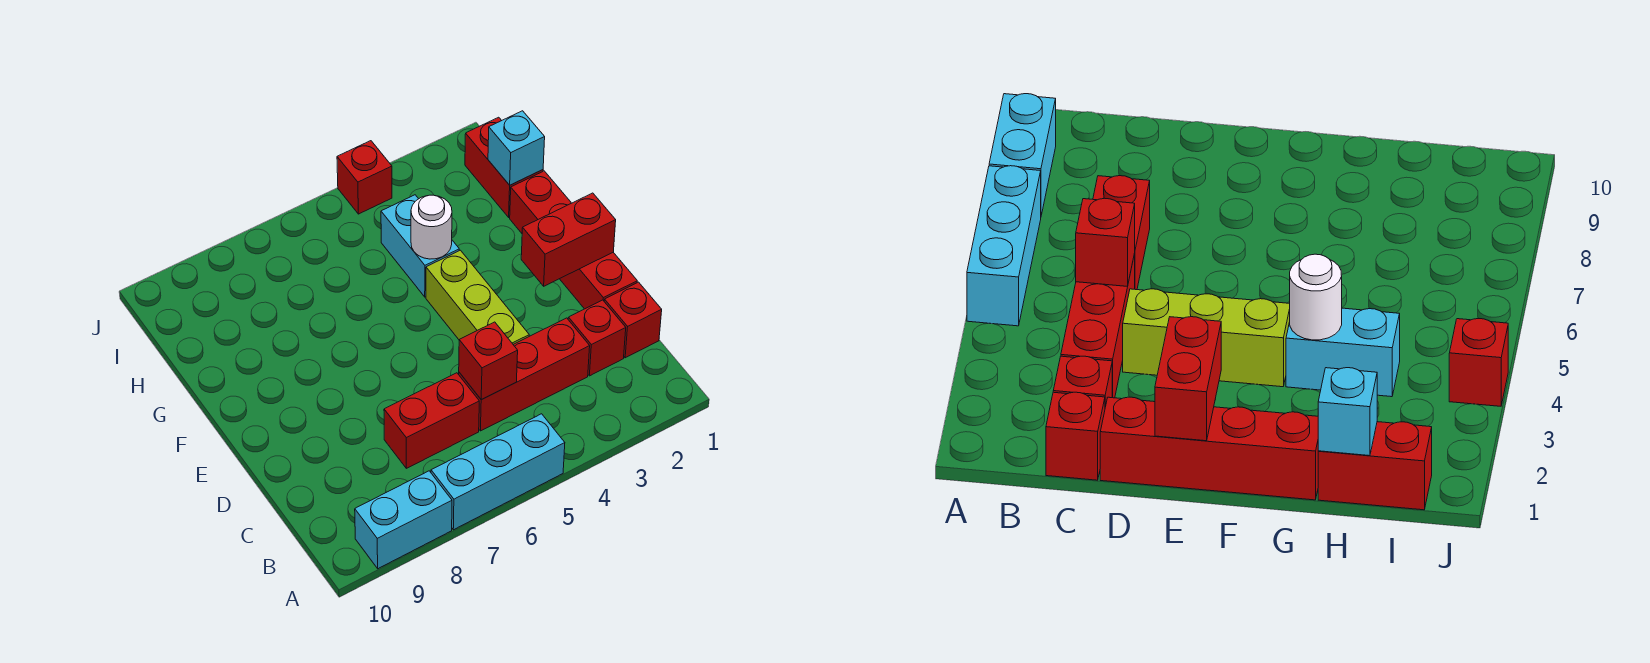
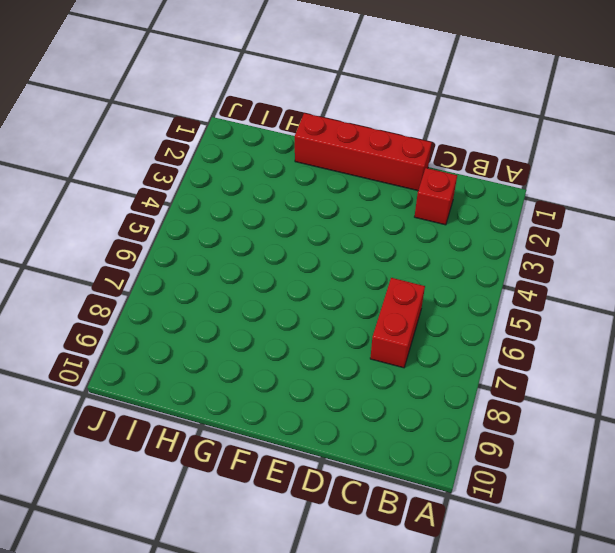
none -> cyan brick A5:A7 level 1
none -> cyan brick A8:A9 level 1
none -> red brick C1 level 1

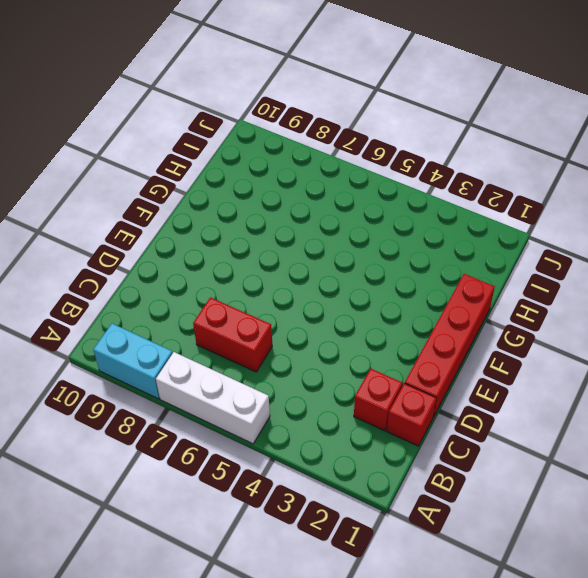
white brick A5:A7 level 1 -> cyan brick A5:A7 level 1
none -> red brick C3:C5 level 1
none -> lime brick D4:F4 level 1
none -> cyan brick G4:H4 level 1

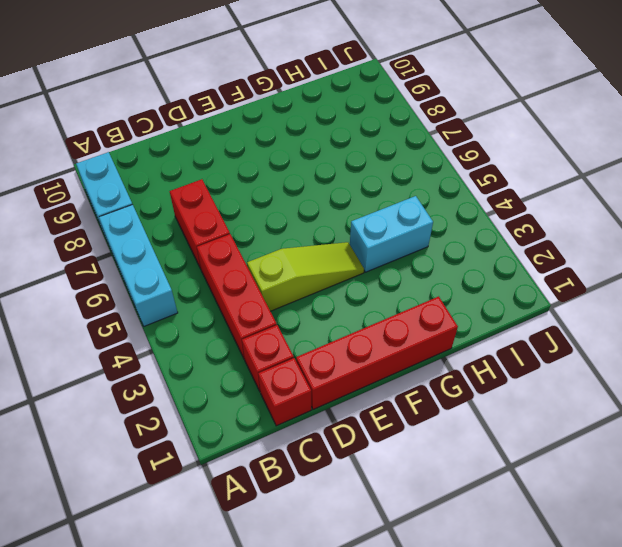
lime slope D4:F4 level 1 top D -> lime brick D4:F4 level 1
none -> red brick H1:I1 level 1
none -> red brick J4 level 1
none -> red brick C5 level 2

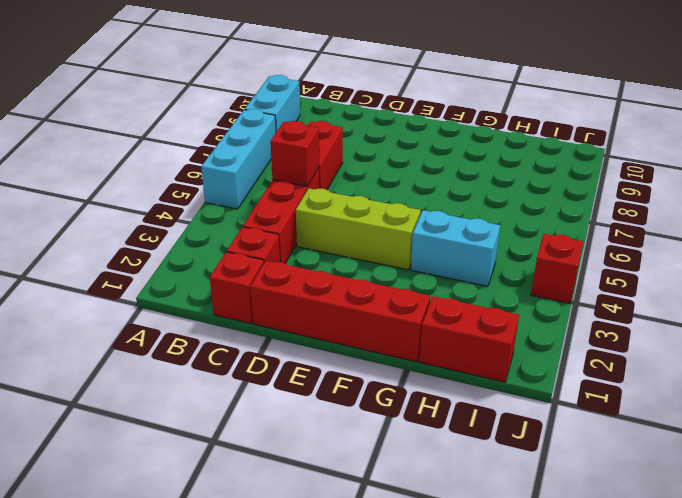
none -> red brick E1:E2 level 2
none -> white round brick G4 level 2
none -> cyan brick H1 level 2

